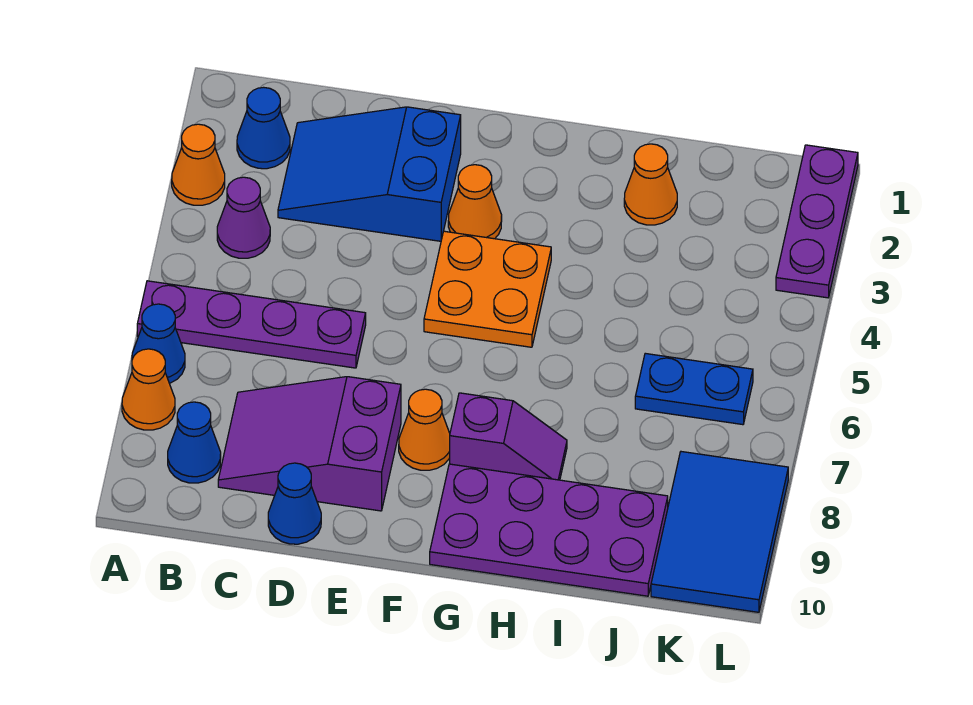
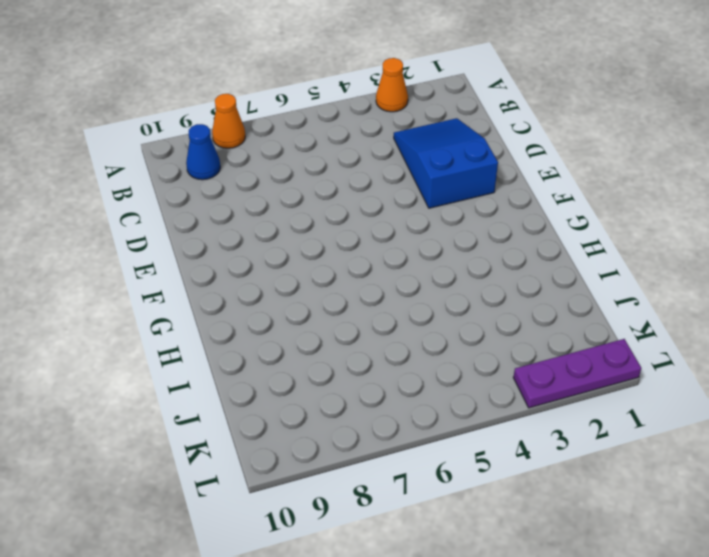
none -> purple plate A6:D6 level 1
none -> blue cone A7 level 1
none -> blue cone B2 level 1

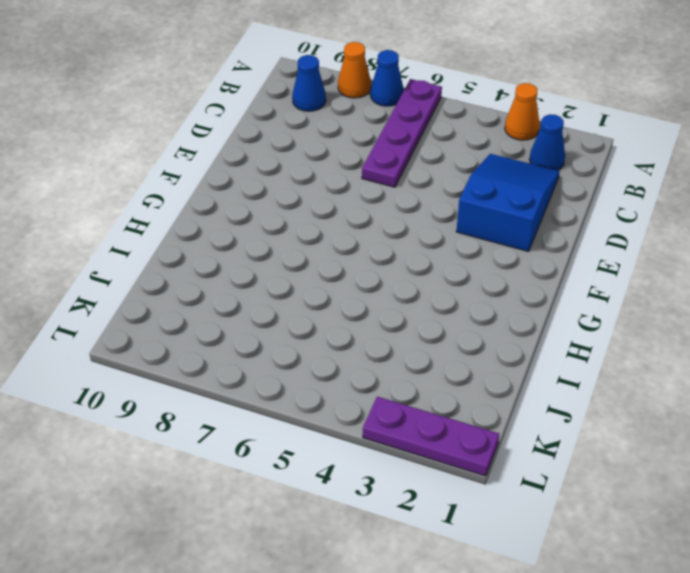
none -> purple cone B4 level 1
none -> purple slope C8:E9 level 1 top E
none -> blue cone D10 level 1

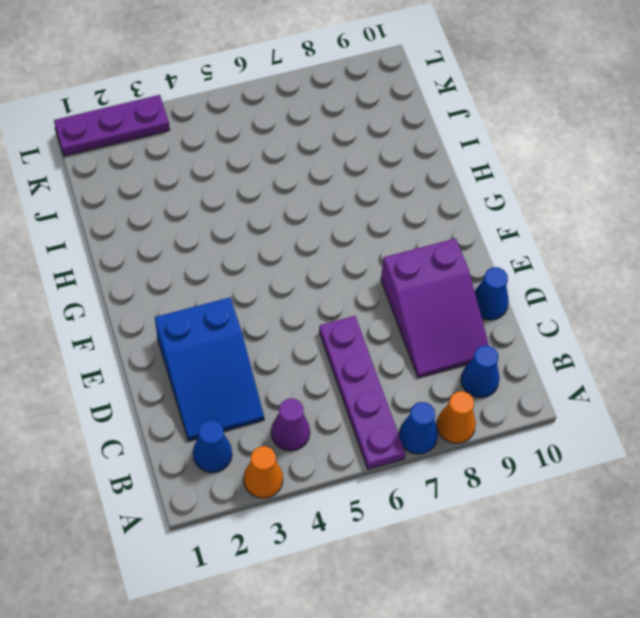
none -> orange cone F3 level 1
none -> orange plate F4:G5 level 1
none -> orange cone F8 level 1

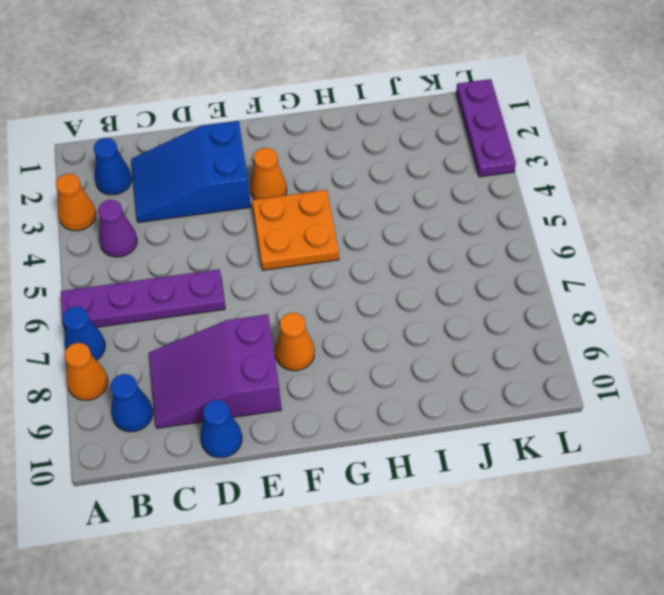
none -> purple slope G8:H8 level 1 top G
none -> purple plate G9:J10 level 1
none -> orange cone I2 level 1

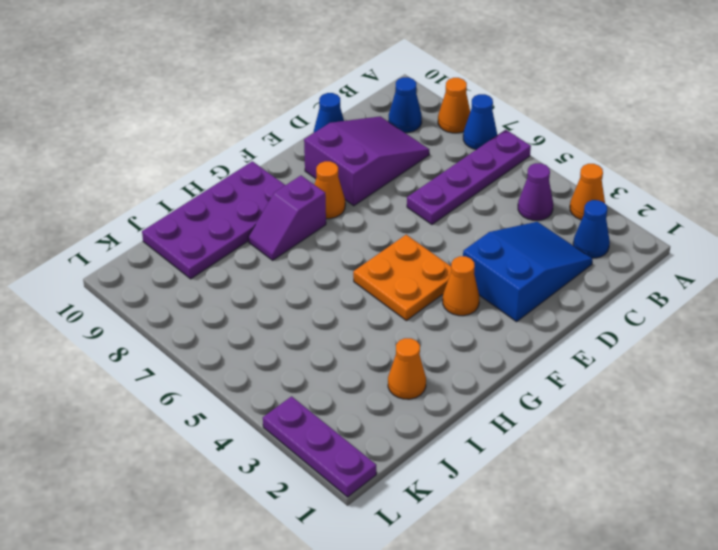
none -> blue plate J6:K6 level 1
none -> blue tile K8:L10 level 1

